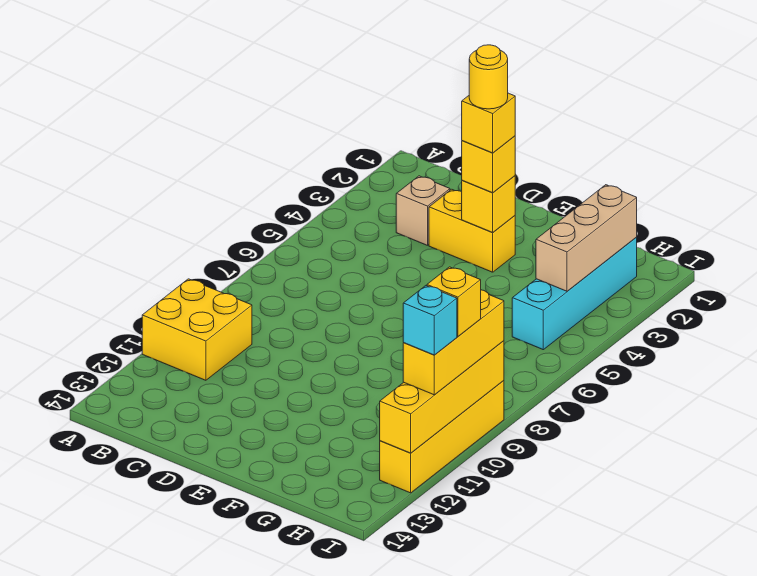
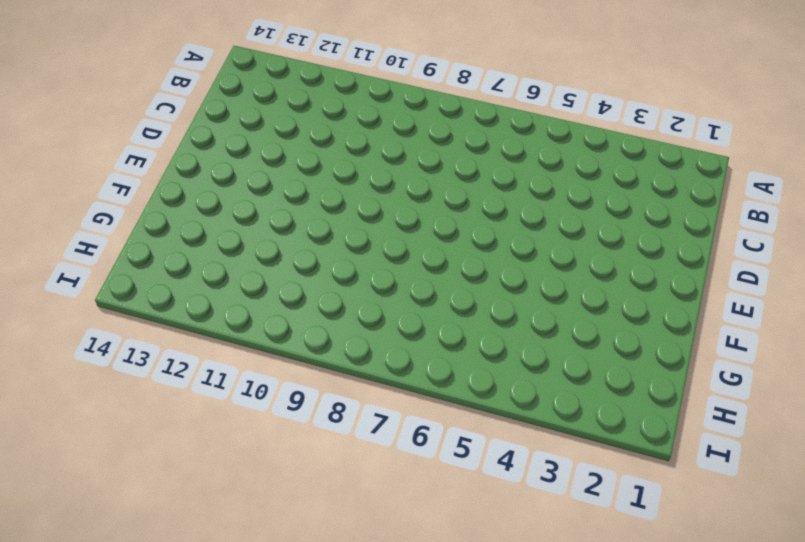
none -> yellow brick A10:B11 level 1
none -> tan brick C3 level 1
none -> yellow brick D3:E3 level 1

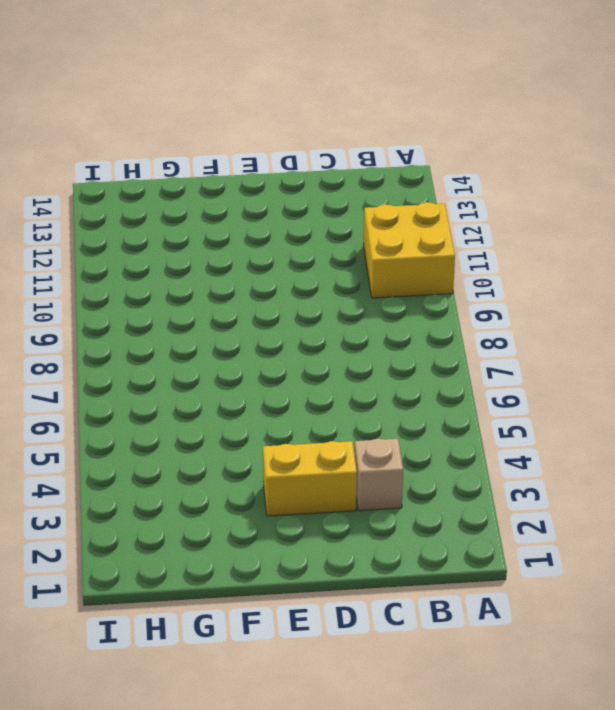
none -> cyan brick H2:H5 level 1
none -> yellow brick I9:I12 level 1
none -> yellow brick E3 level 2

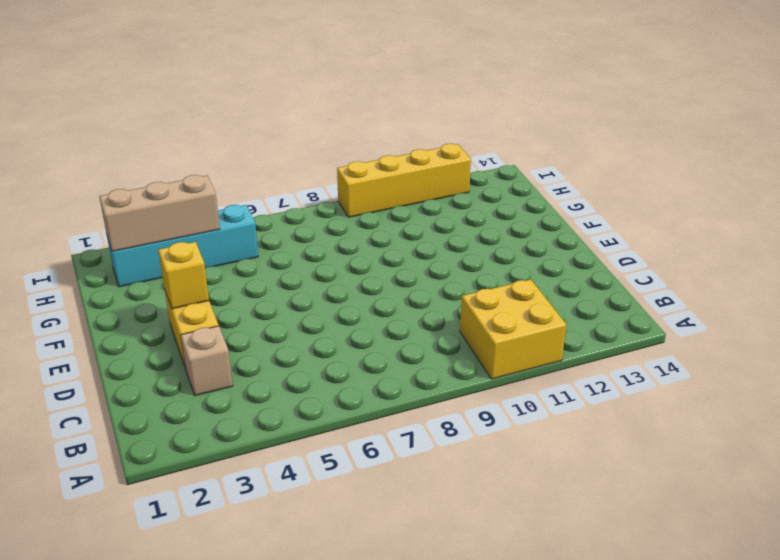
none -> yellow brick I9:I12 level 2
none -> yellow brick E3 level 3
none -> yellow brick I9:I11 level 3

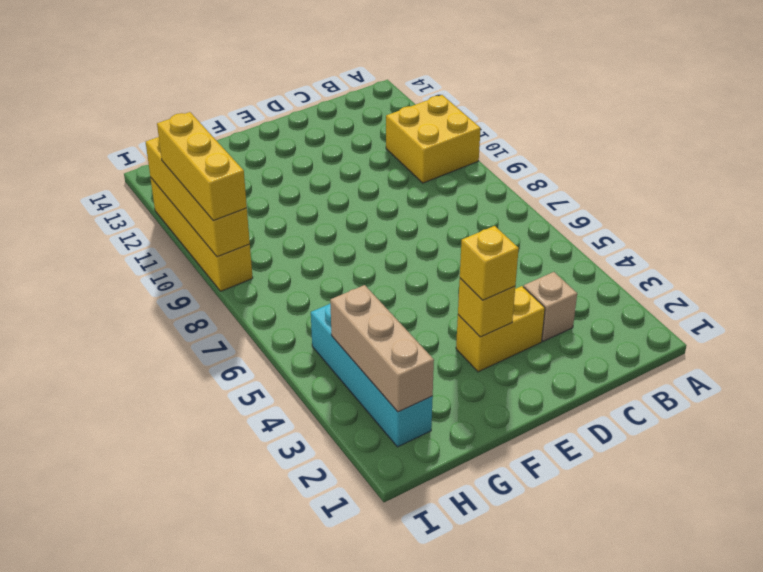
none -> yellow brick E3 level 4
none -> yellow brick I10 level 4
none -> cyan brick I11 level 4

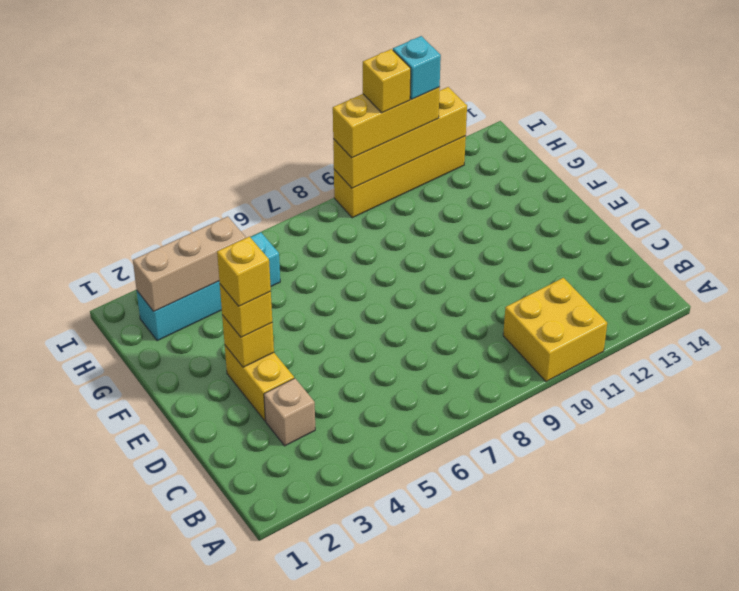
none -> yellow round brick E3 level 5

